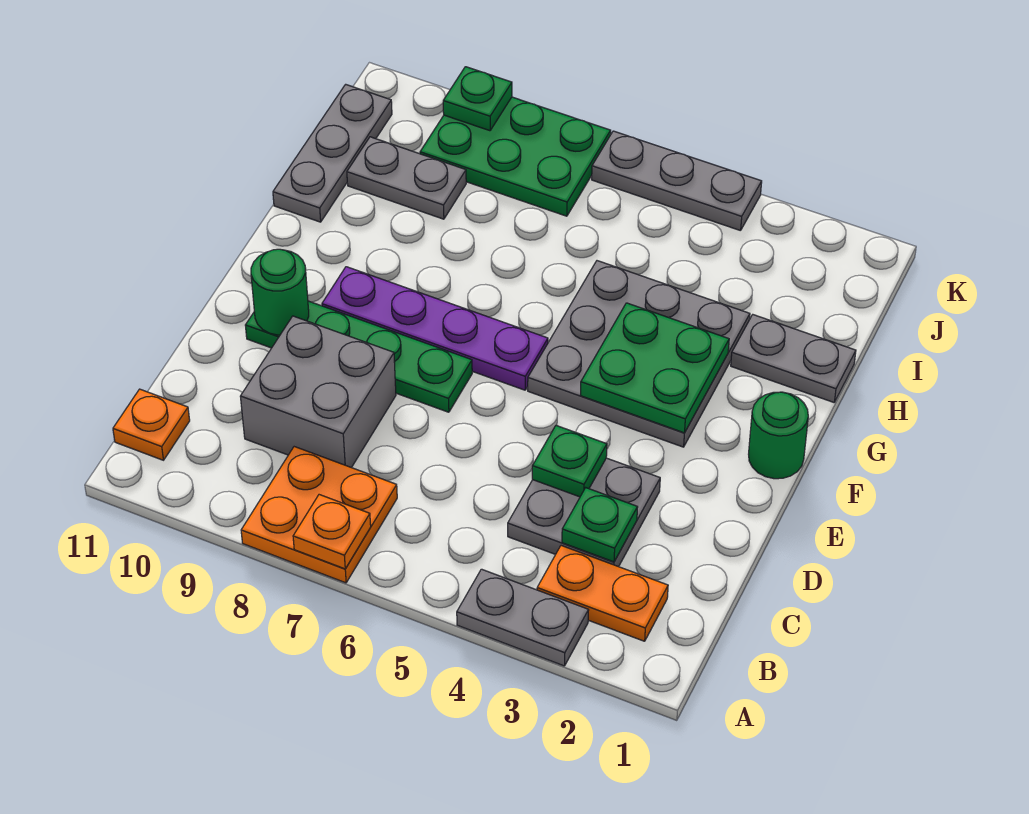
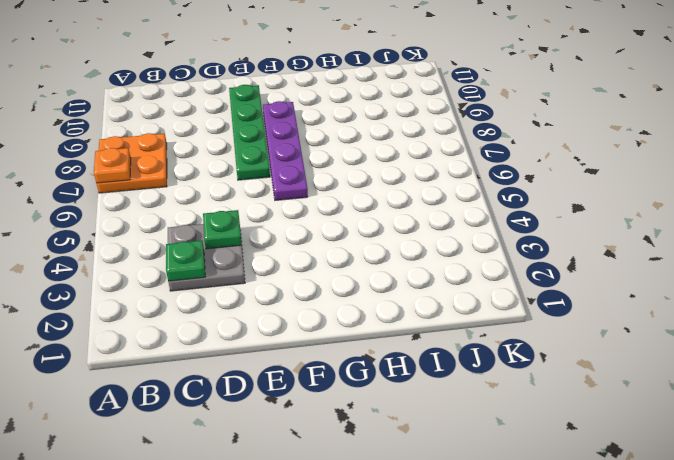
none -> grey plate A3:A4 level 1
none -> orange plate B2:B3 level 1
none -> orange plate B11 level 1

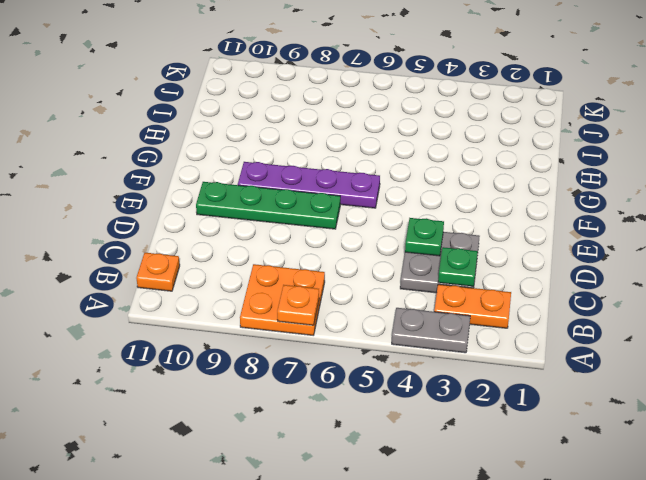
none -> grey brick C8:D9 level 1
none -> green round brick F1 level 1
none -> grey plate F3:H5 level 1

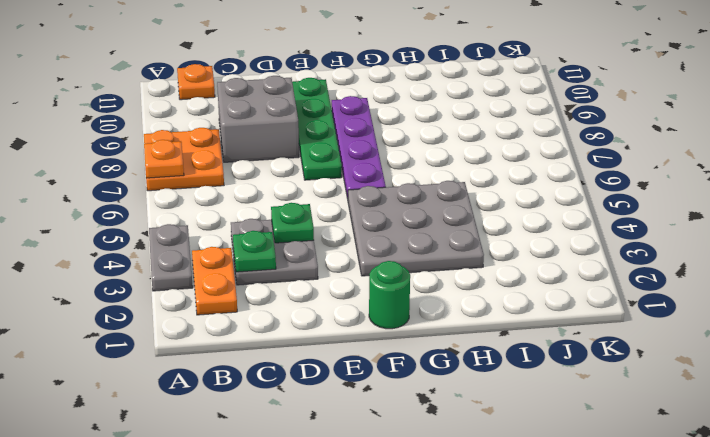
none -> grey plate H1:H2 level 1
none -> grey plate H11:J11 level 1
none -> grey plate I9:I10 level 1

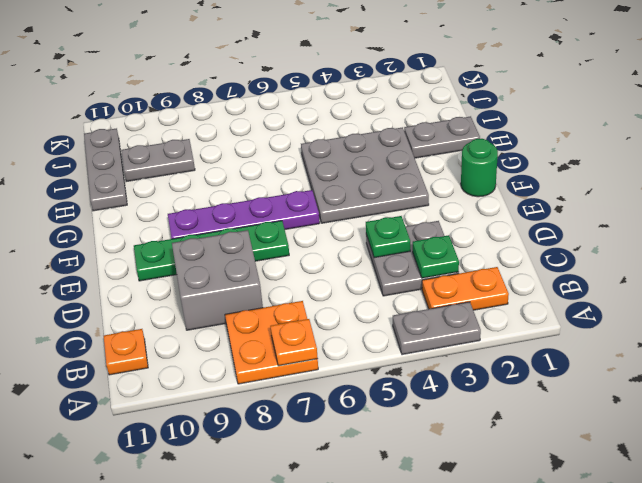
none -> green plate J7:K9 level 1
none -> grey plate K4:K6 level 1
none -> green round brick E10 level 2

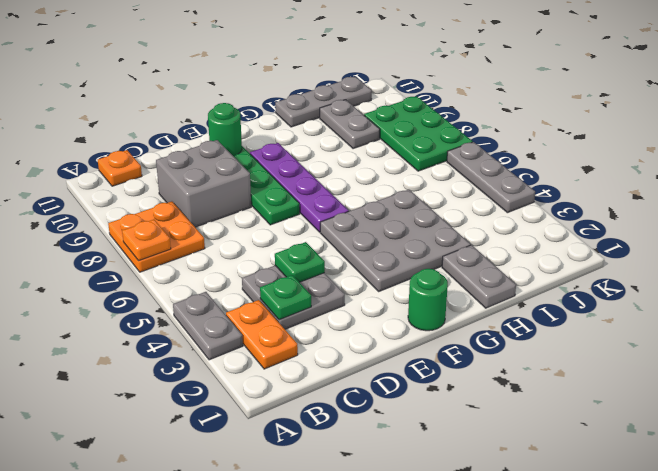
none -> green plate F3:G4 level 2
none -> green plate K9 level 2

